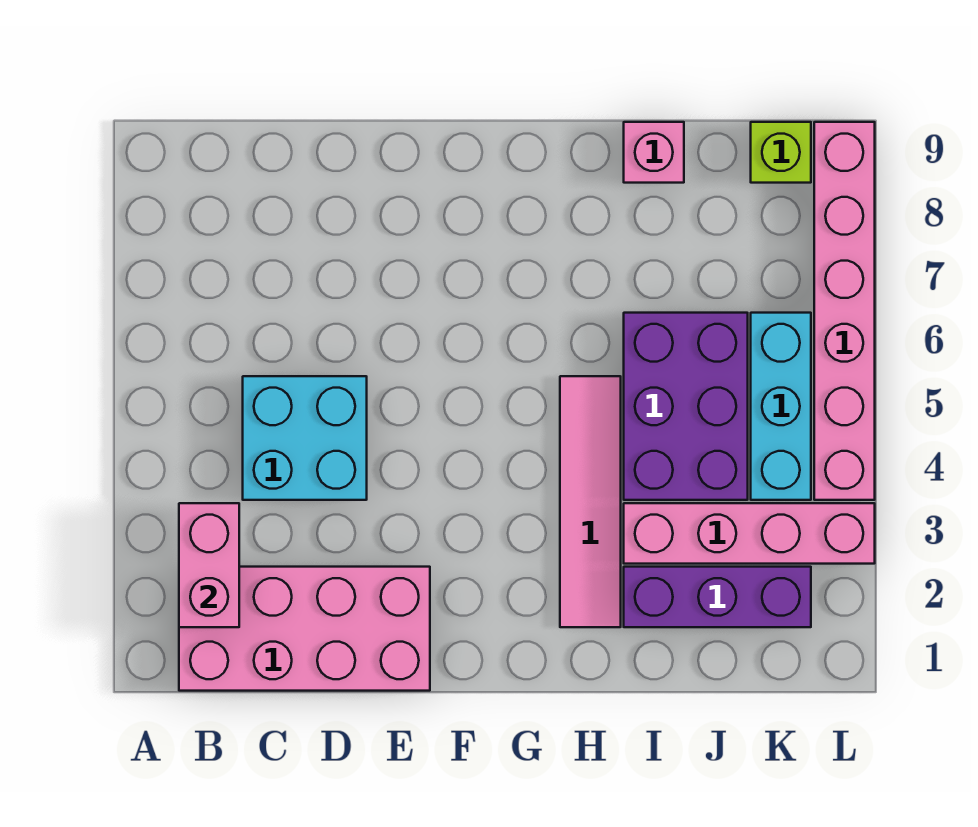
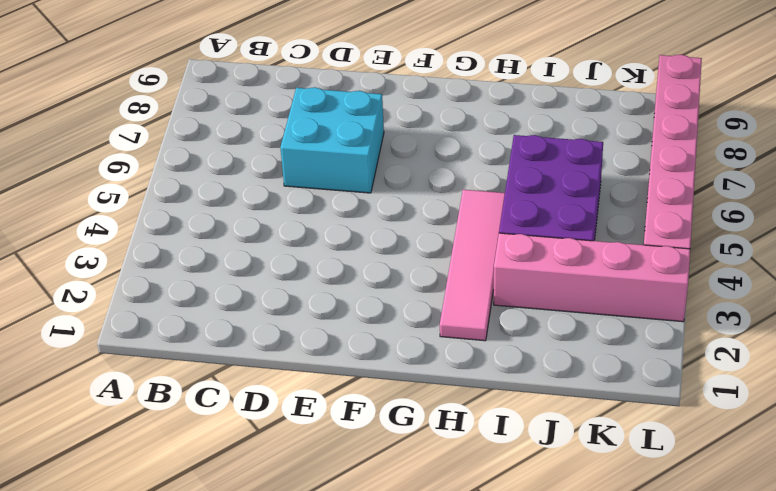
cyan brick D6:E7 level 1 -> cyan brick C4:D5 level 1
none -> pink brick B1:E2 level 1
none -> purple brick I2:K2 level 1

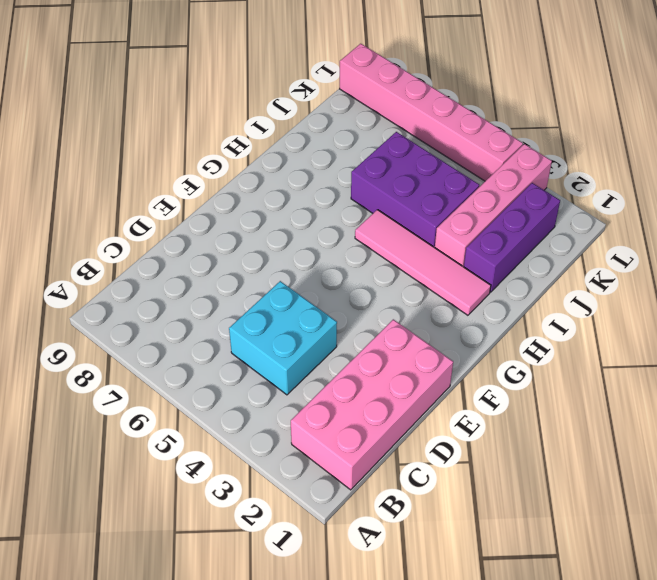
none -> pink brick I9 level 1
none -> cyan brick K4:K6 level 1

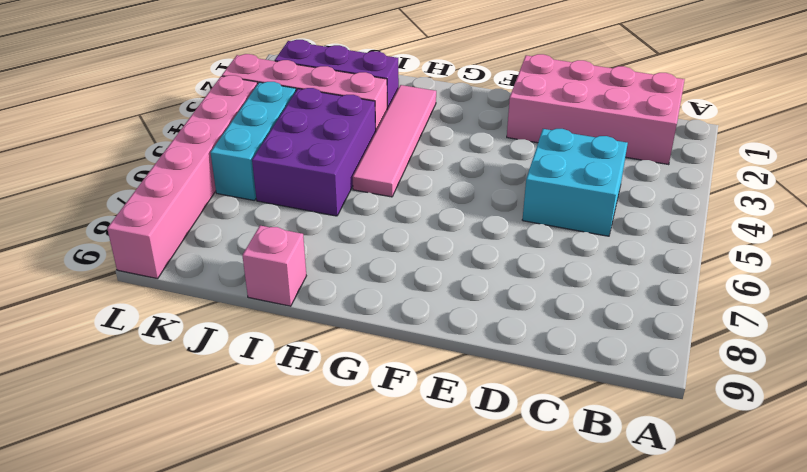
none -> lime brick K9 level 1
none -> pink brick B2:B3 level 2

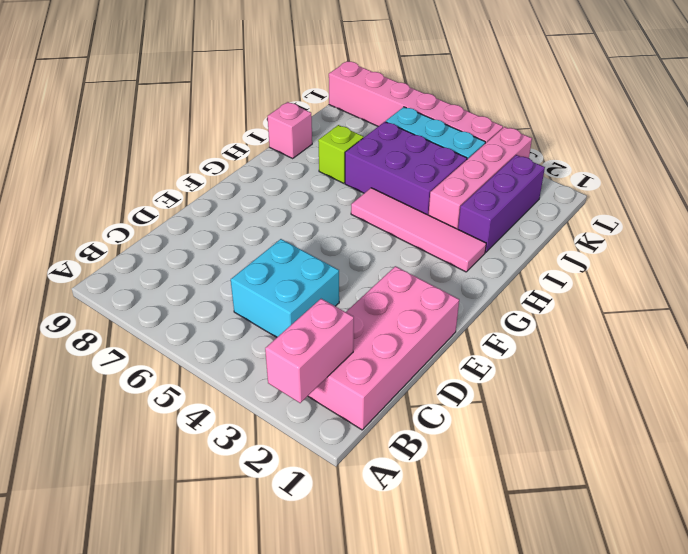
pink brick A2:B2 level 2 -> pink brick B2:B3 level 2
lime brick I7 level 1 -> lime brick K9 level 1

